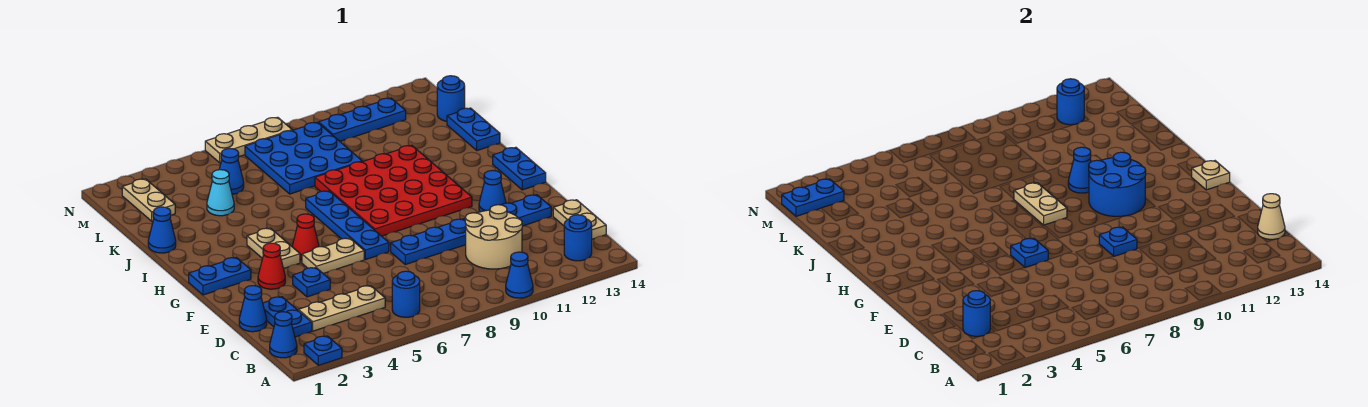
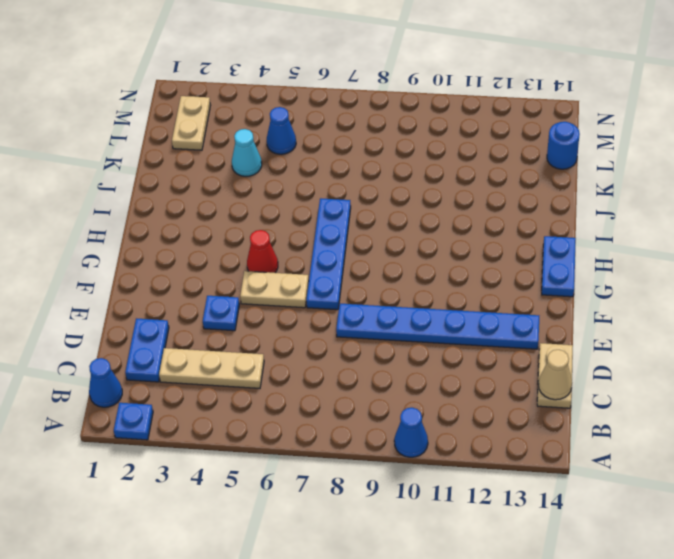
none -> blue round brick B6 level 1
none -> blue round brick B13 level 1
none -> tan round brick C10:D11 level 1
none -> blue cone D1 level 1

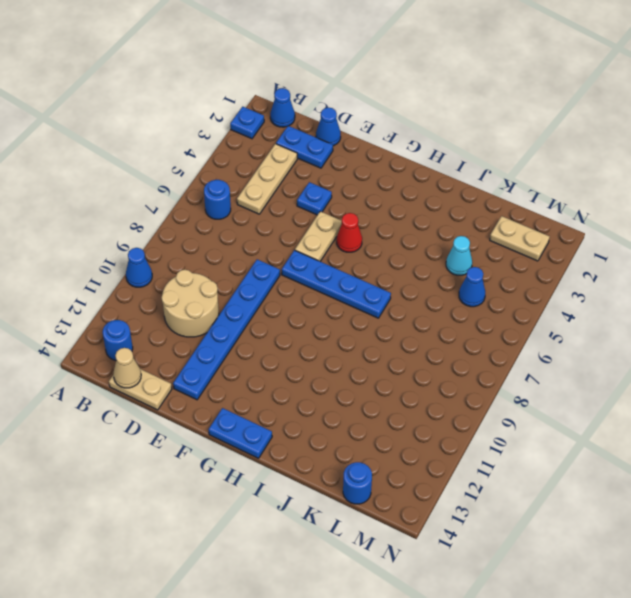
none -> red cone F3 level 1
none -> blue cone F12 level 1
none -> blue plate G1:G2 level 1
none -> tan plate G4:H4 level 1

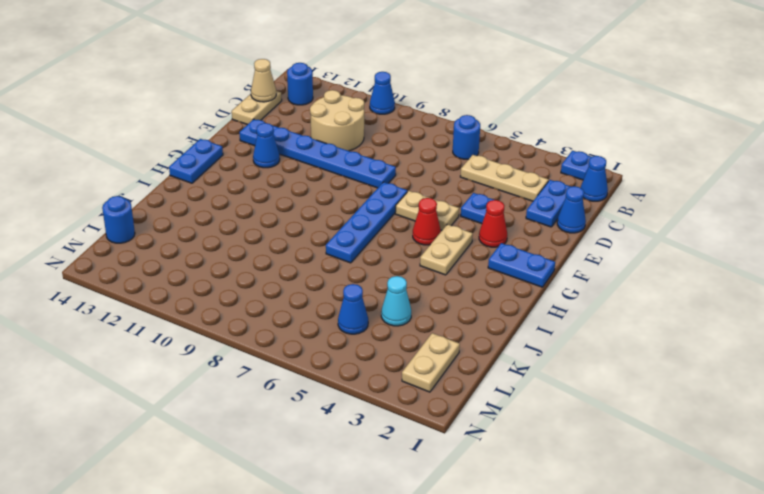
none -> red plate G8:J11 level 1
none -> blue cone J1 level 1
none -> blue plate J14:K14 level 1
none -> blue plate K7:M9 level 1

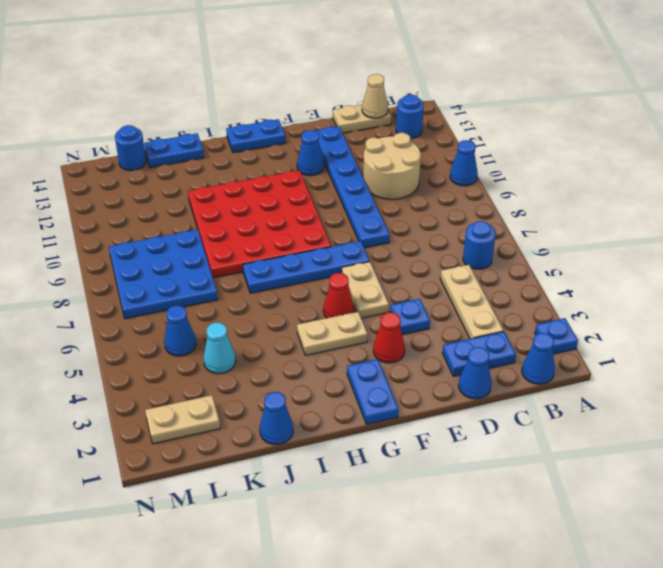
none -> blue plate M10:M12 level 1
none -> tan plate N6:N8 level 1
none -> blue round brick C2 level 2
none -> blue plate E9 level 2

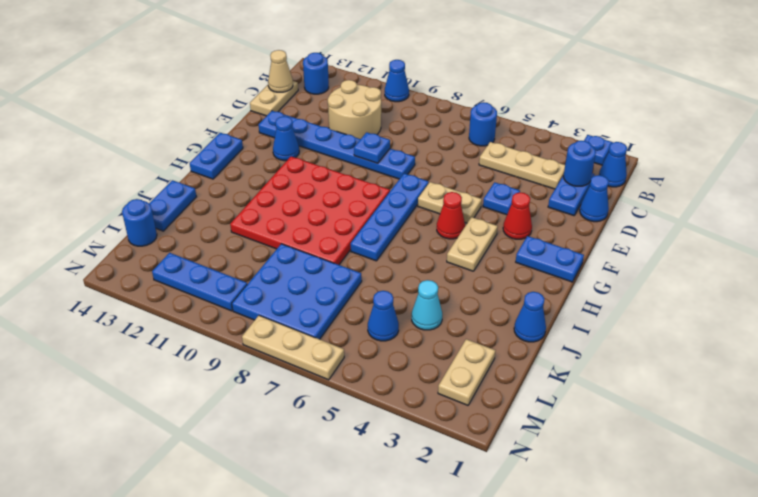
none -> blue plate F6 level 2
none -> blue round brick G10:H11 level 2
none -> tan plate G14 level 2
none -> tan plate H8:I8 level 2

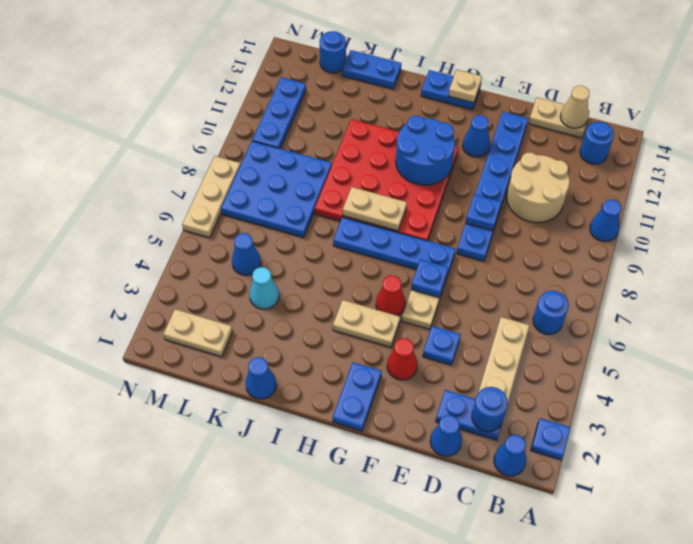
none -> blue cone I10 level 2
none -> blue plate M1:M2 level 2
none -> blue round brick M12 level 2

